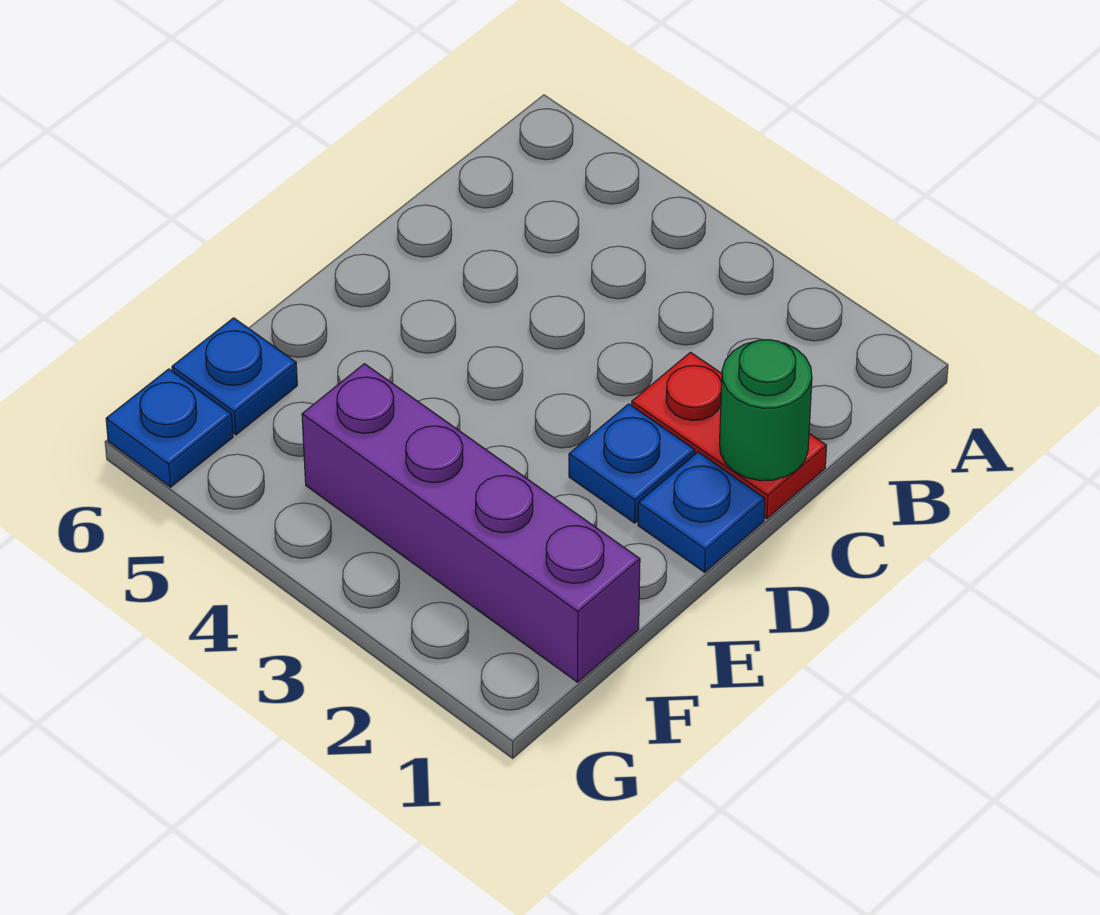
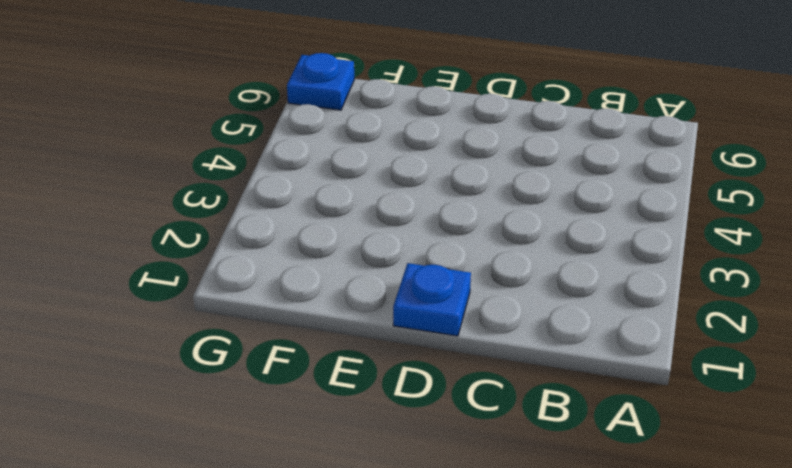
none -> red plate C1:C2 level 1
none -> blue plate D2 level 1

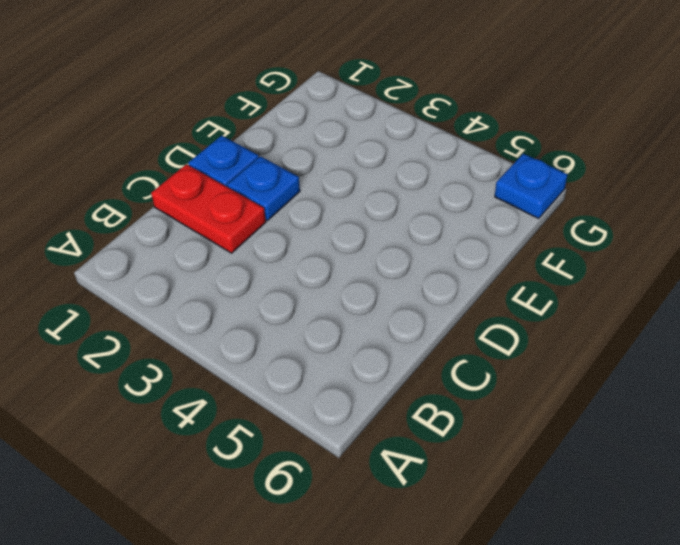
none -> purple brick F1:F4 level 1
none -> blue plate F6 level 1

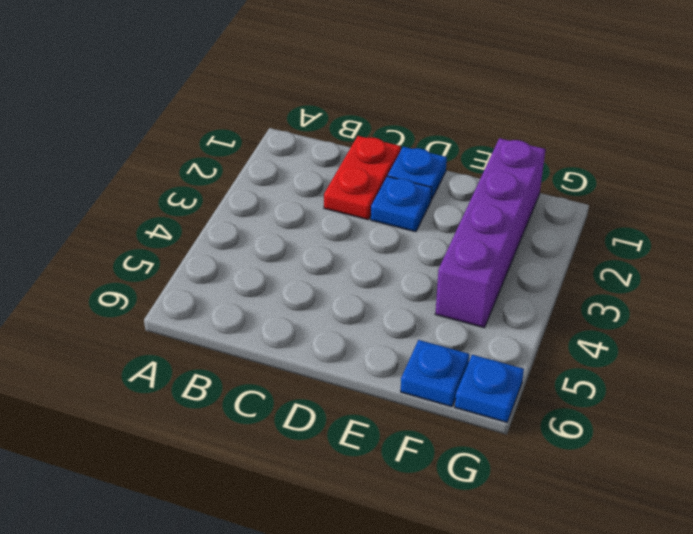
none -> green round brick C1 level 2

